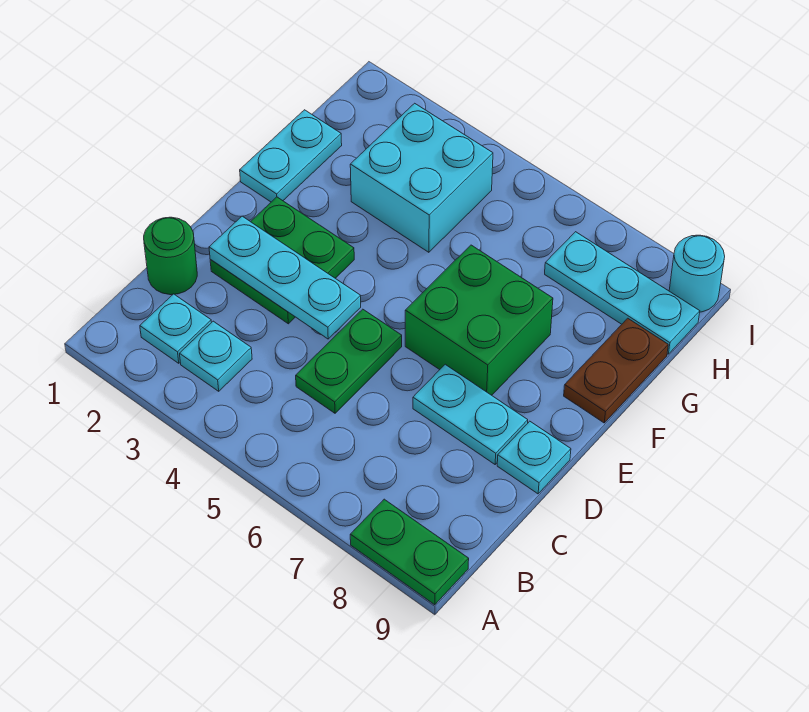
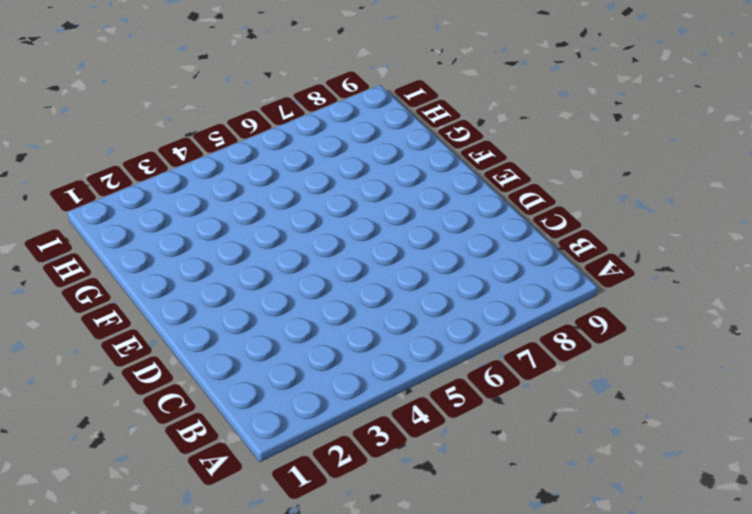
none -> green plate A8:A9 level 1
none -> cyan plate B2 level 1
none -> cyan plate B3 level 1

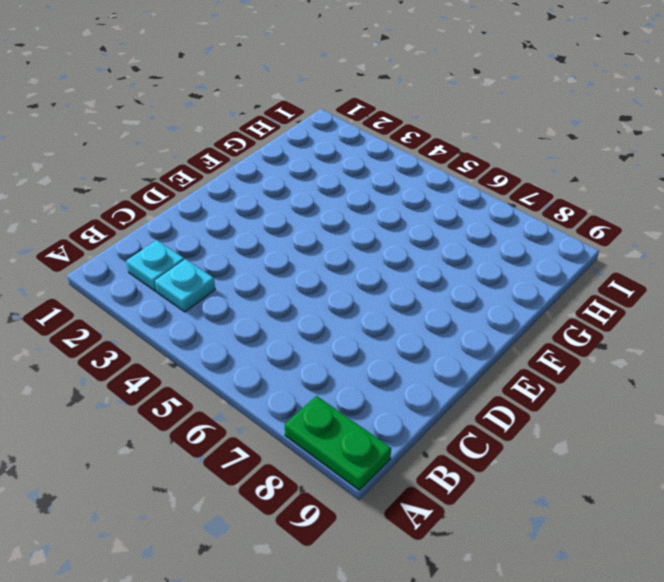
none -> green round brick C1 level 1
none -> green plate C5:D5 level 1
none -> green plate D2:E3 level 1

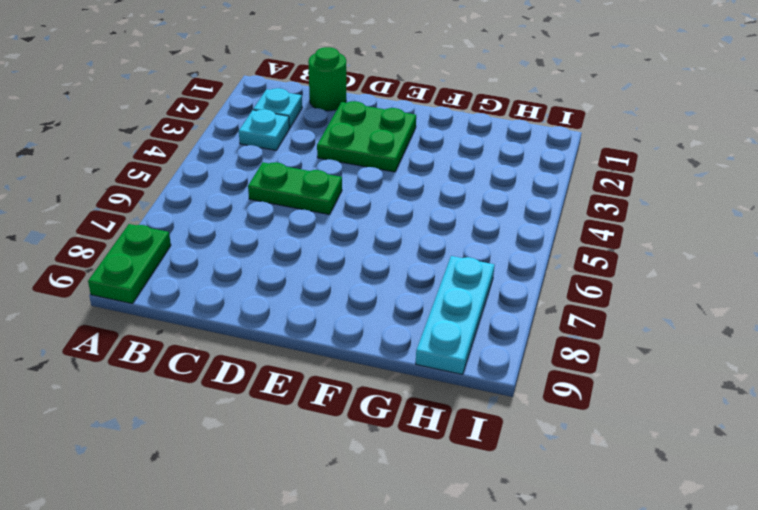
none -> cyan plate D7:D8 level 1
none -> cyan plate D9 level 1
none -> green brick E6:F7 level 1

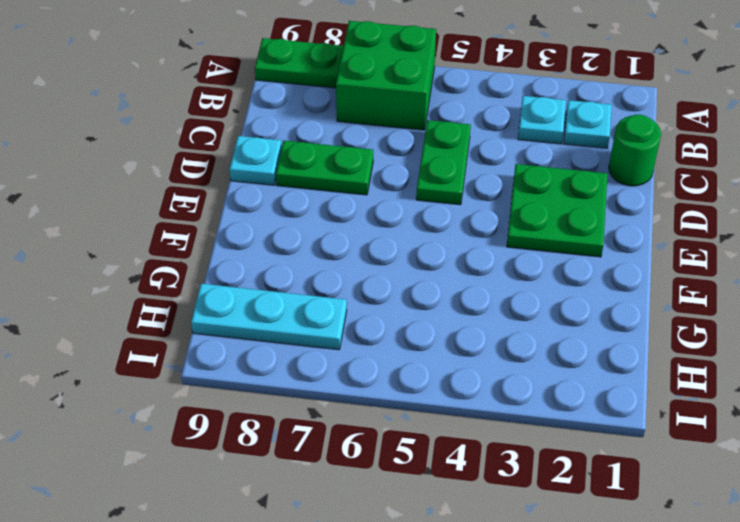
green brick A6:B7 level 1 -> green brick E6:F7 level 1
green plate D7:D8 level 1 -> cyan plate D7:D8 level 1
none -> cyan plate F1:G1 level 1
none -> brown plate F9:G9 level 1
none -> cyan brick G3:H4 level 1

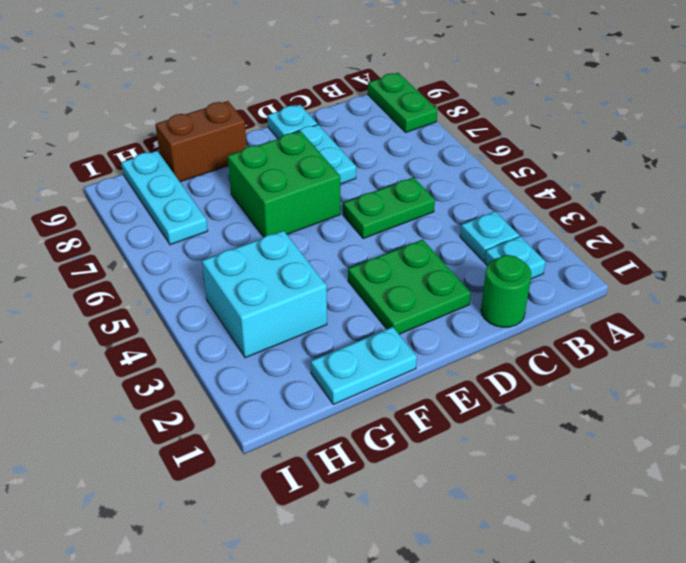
brown brick F9:G9 level 1 -> brown plate F9:G9 level 1
none -> cyan round brick I9 level 1
none -> cyan plate D2:D4 level 2

